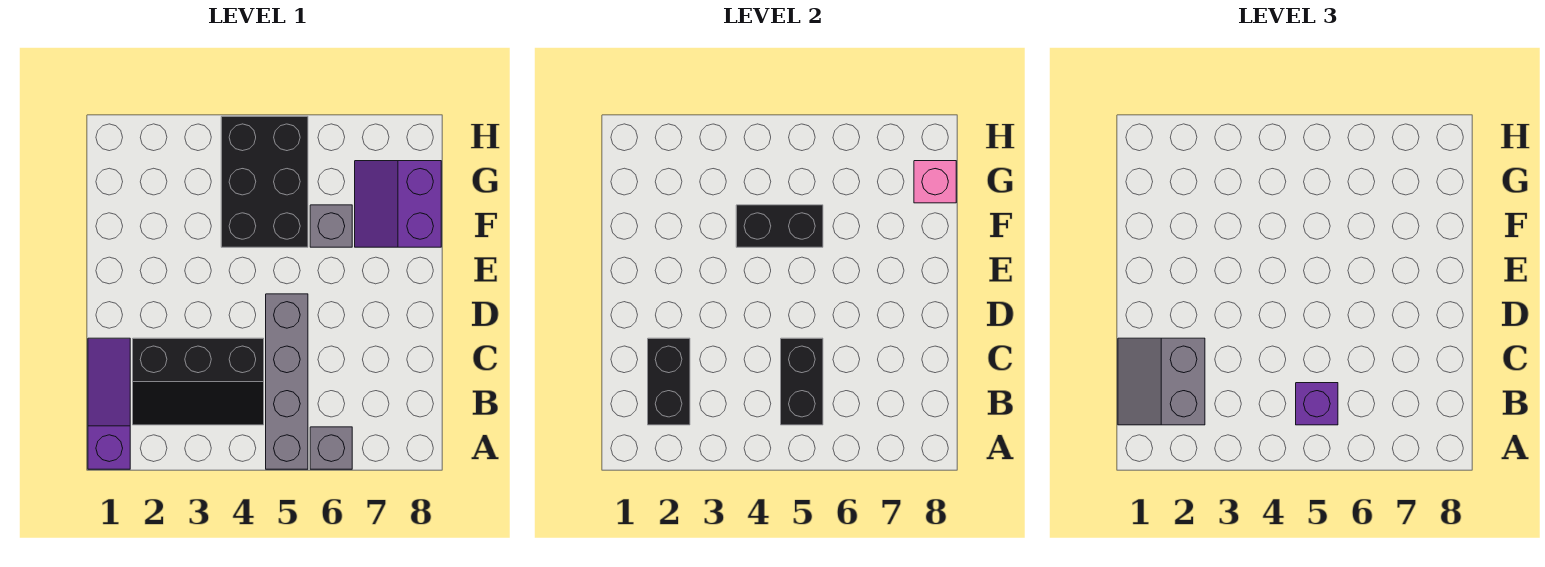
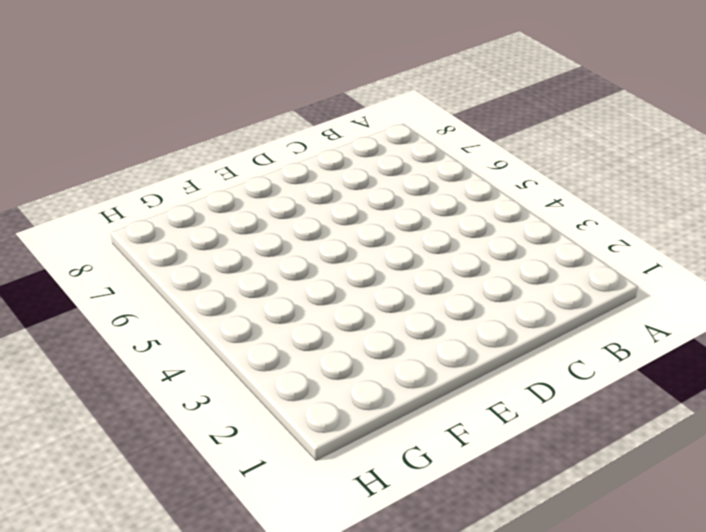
none -> purple slope A1:C1 level 1 top A
none -> grey brick A5:D5 level 1
none -> grey brick A6 level 1

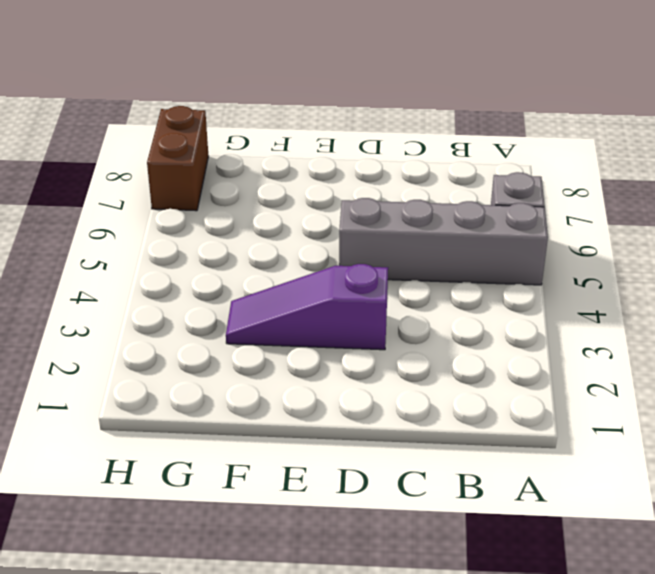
purple slope D3:F3 level 1 top D -> purple slope A1:C1 level 1 top A
brown brick H7:H8 level 1 -> none
none -> black slope B2:C4 level 1 top C
none -> black brick F4:H5 level 1
none -> grey brick F6 level 1

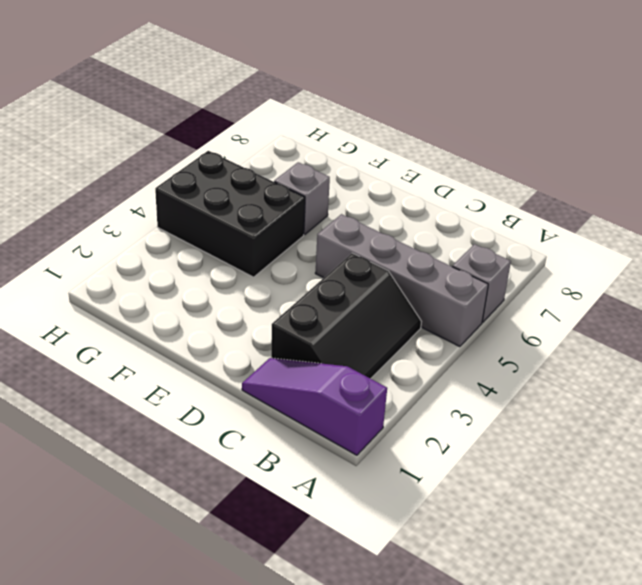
none -> purple slope F7:G8 level 1 top 8
none -> black brick B2:C2 level 2
none -> black brick B5:C5 level 2

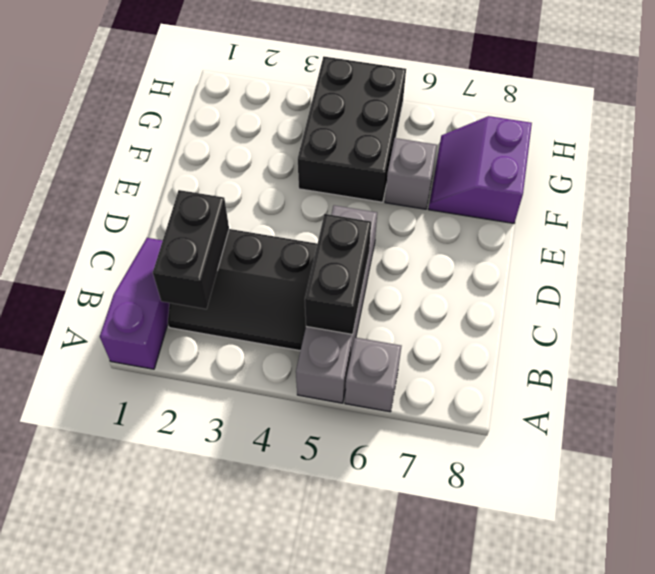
none -> black brick F4:F5 level 2
none -> pink brick G8 level 2
none -> grey slope B1:C2 level 3 top 2

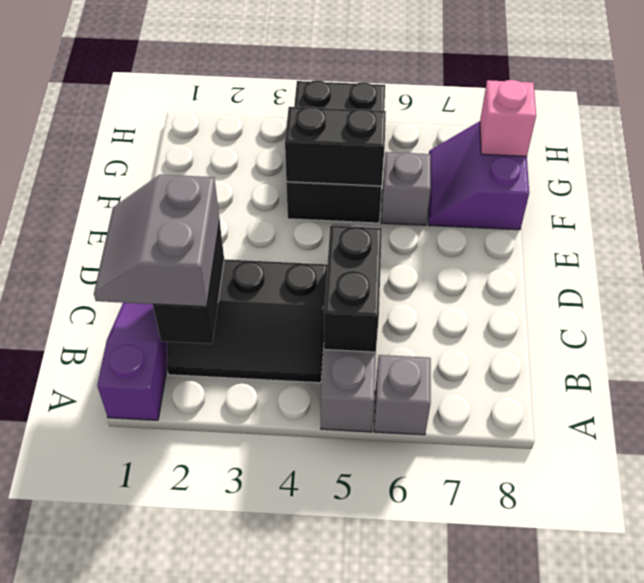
none -> purple brick B5 level 3

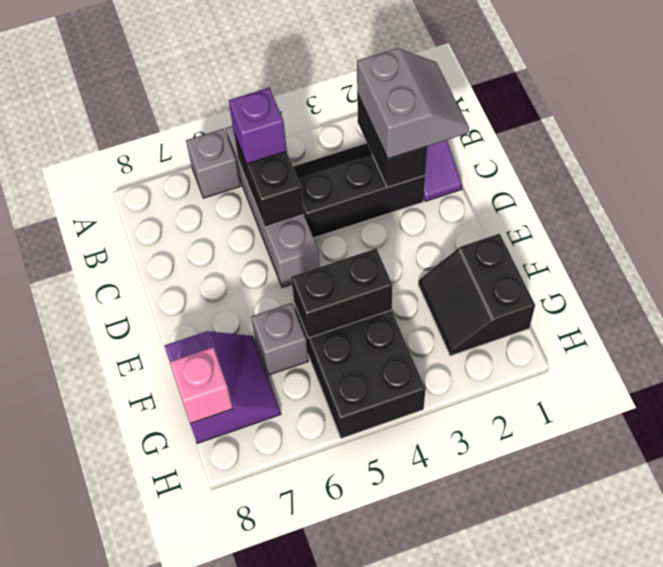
black slope F1:G2 level 1 top 1 -> none

